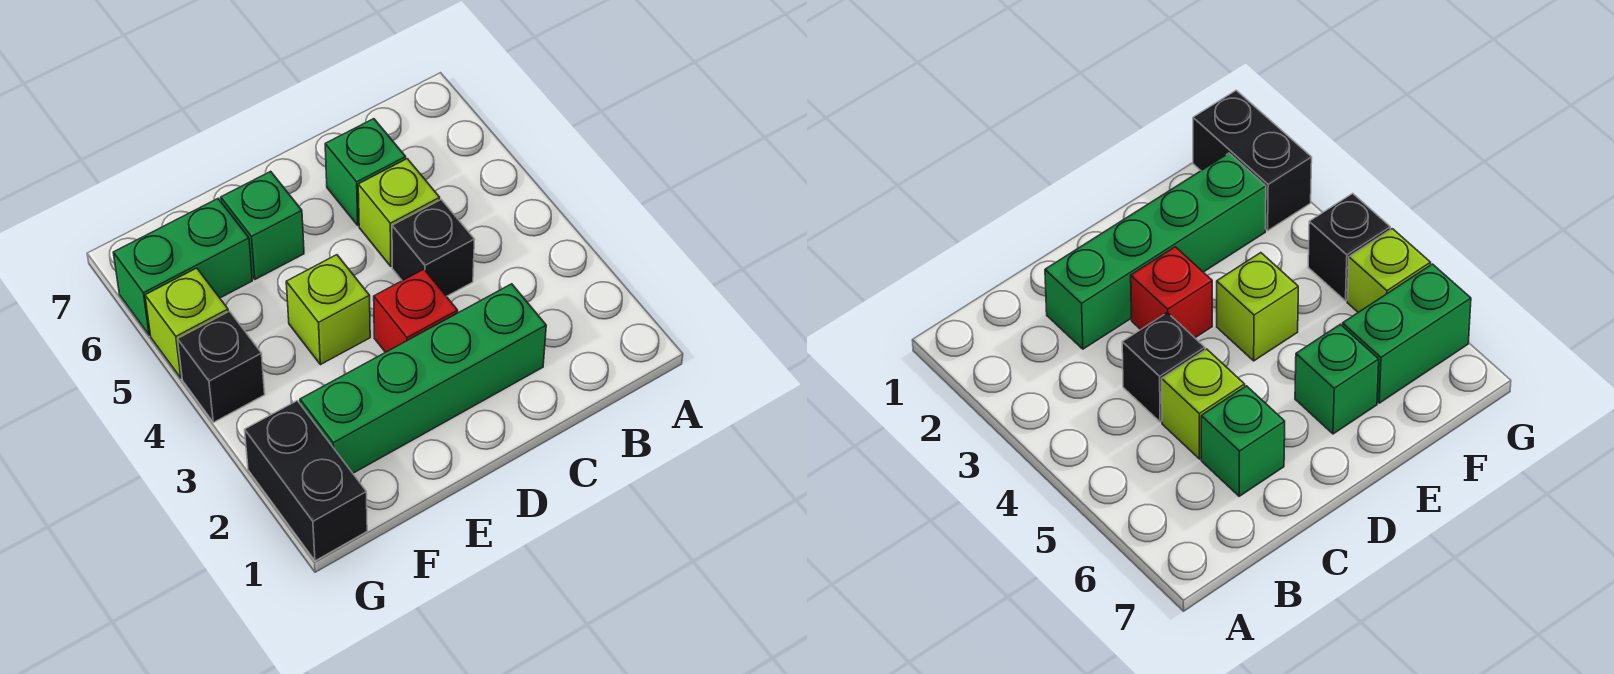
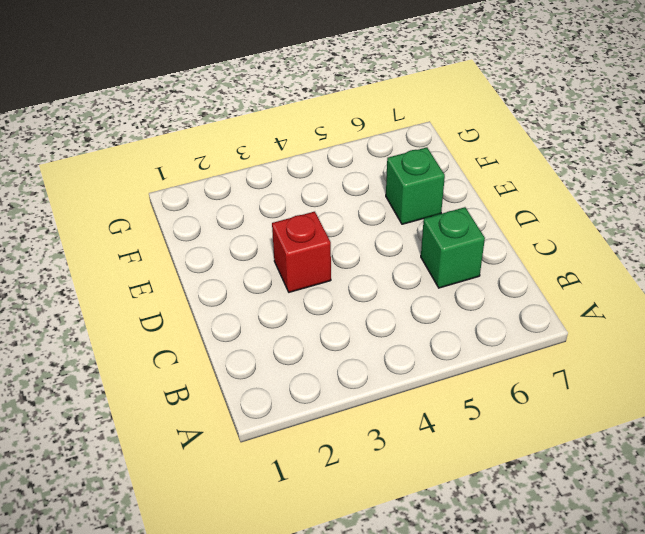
none -> green brick C2:F2 level 1
none -> black brick C4 level 1

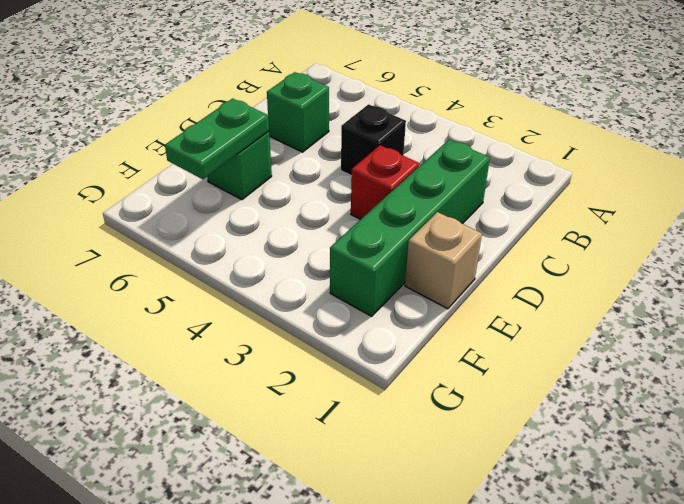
tan brick E1 level 1 -> none
green plate E6:F6 level 2 -> none
none -> lime brick C5 level 1
none -> lime brick E4 level 1

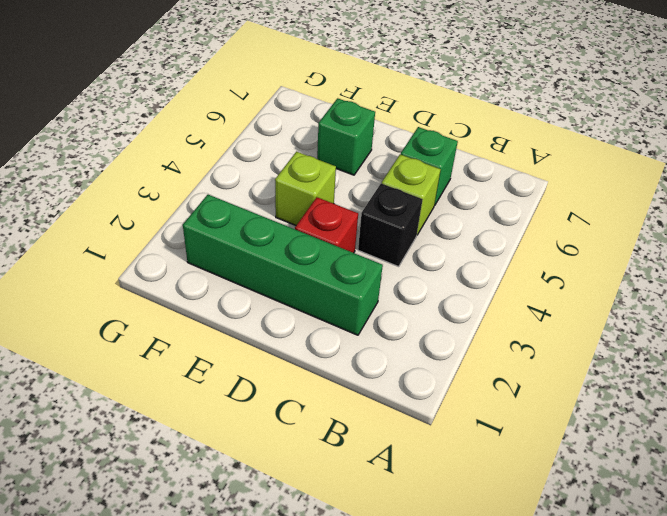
none -> green brick F6:G6 level 1
none -> black brick G1:G2 level 1

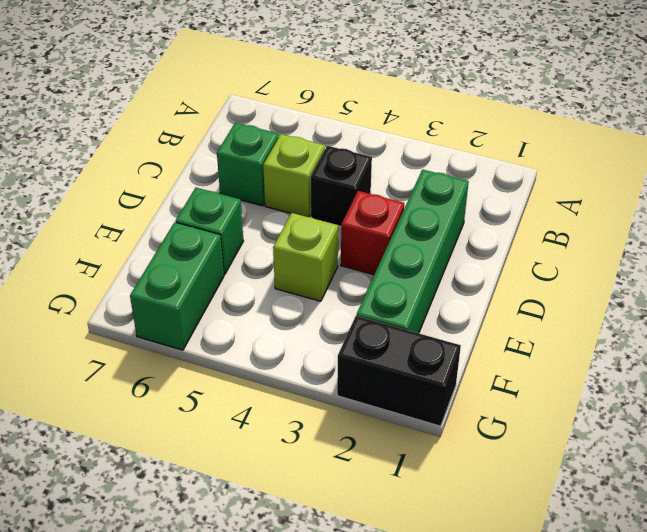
none -> black brick G4 level 1
none -> lime brick G5 level 1

